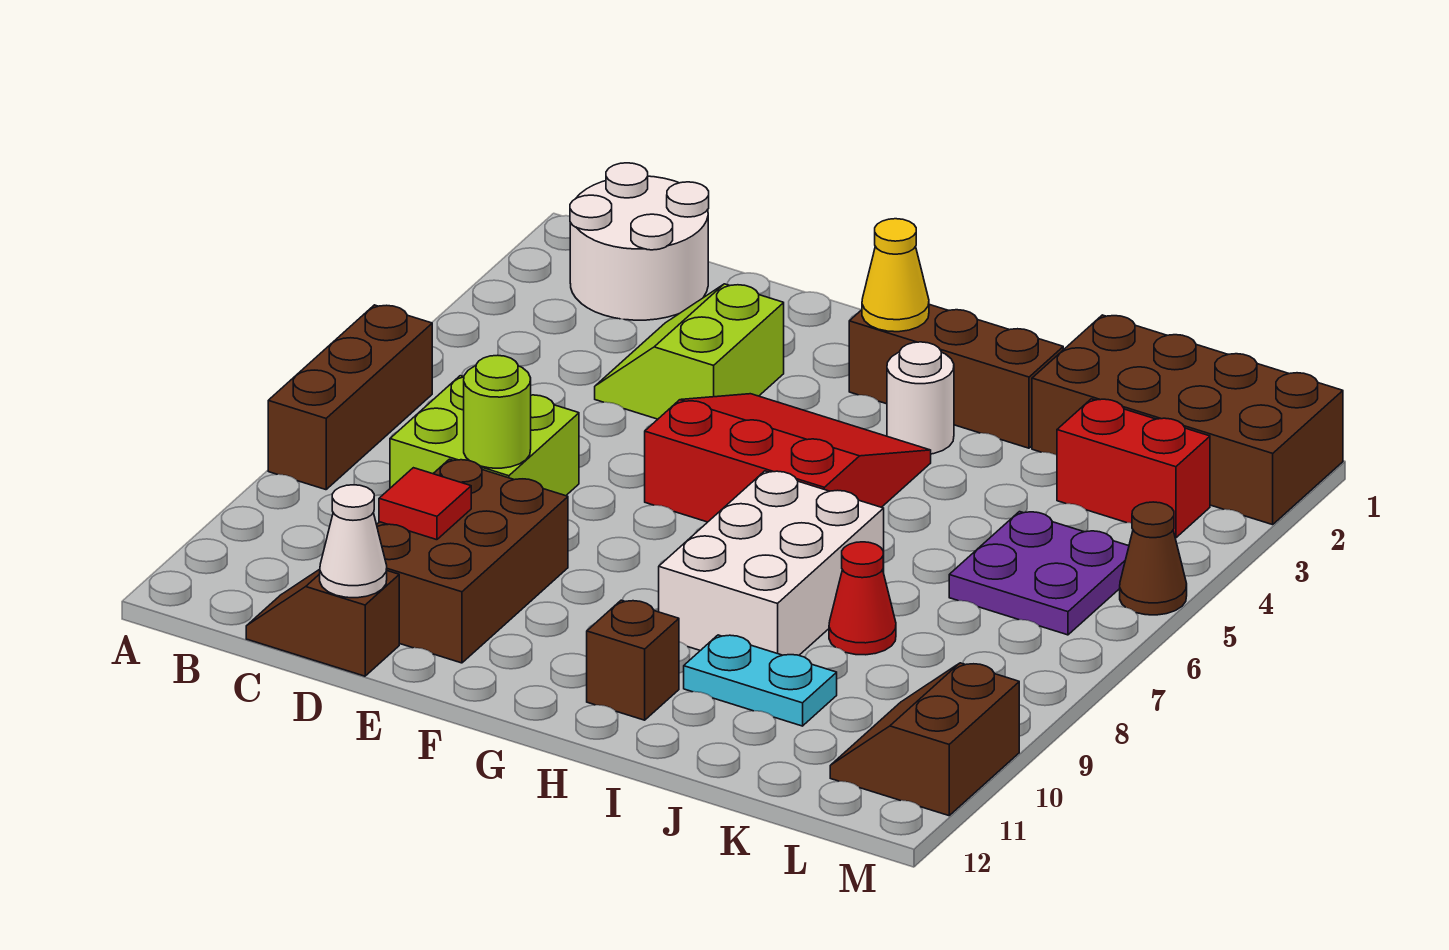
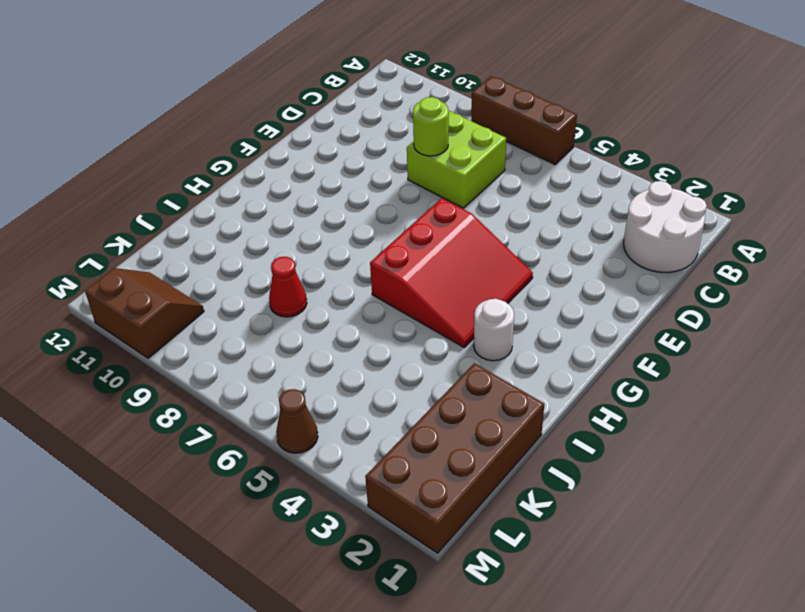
none -> brown slope C12:D12 level 1 top D
none -> lime slope D3:E4 level 1 top E
none -> brown brick D9:E11 level 1

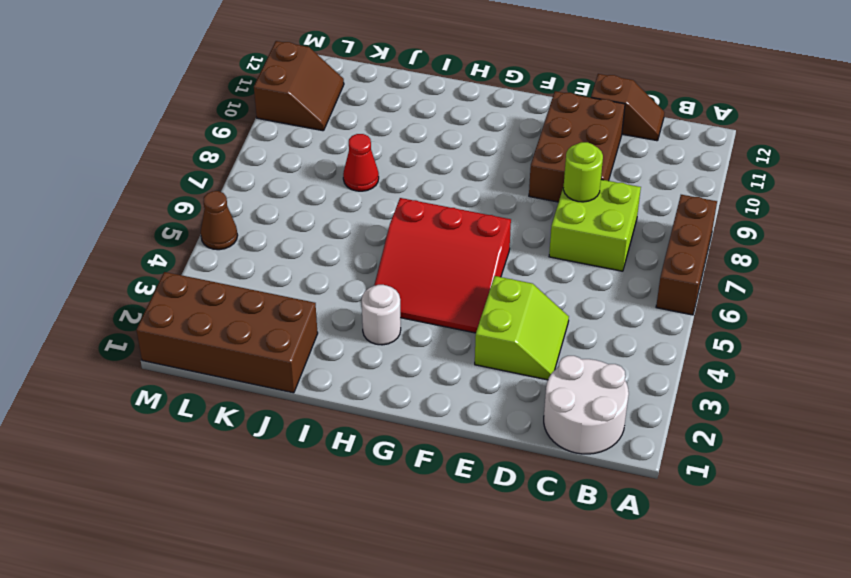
none -> brown brick G2:I2 level 1
none -> white brick H7:I9 level 1
none -> brown brick H11 level 1

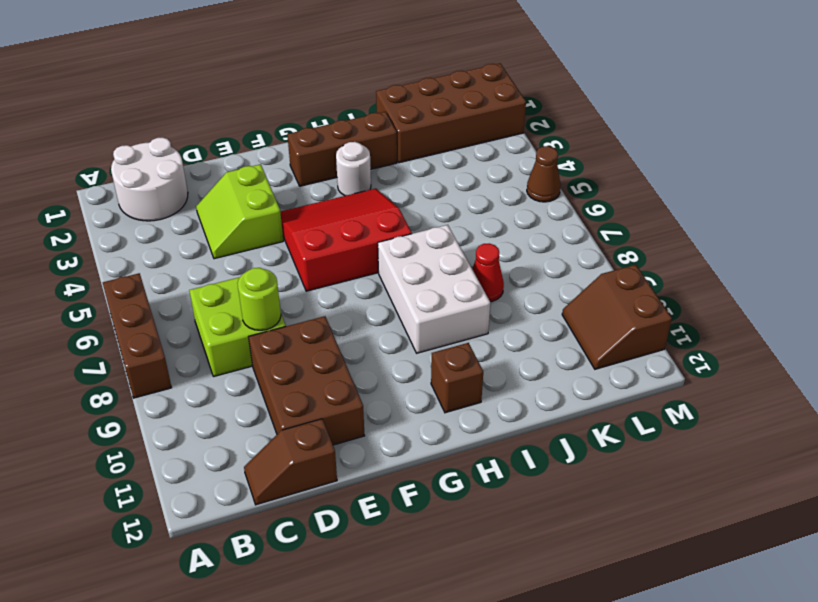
none -> cyan plate I10:J10 level 1
none -> red brick K3:L3 level 1
none -> purple plate K5:L6 level 1

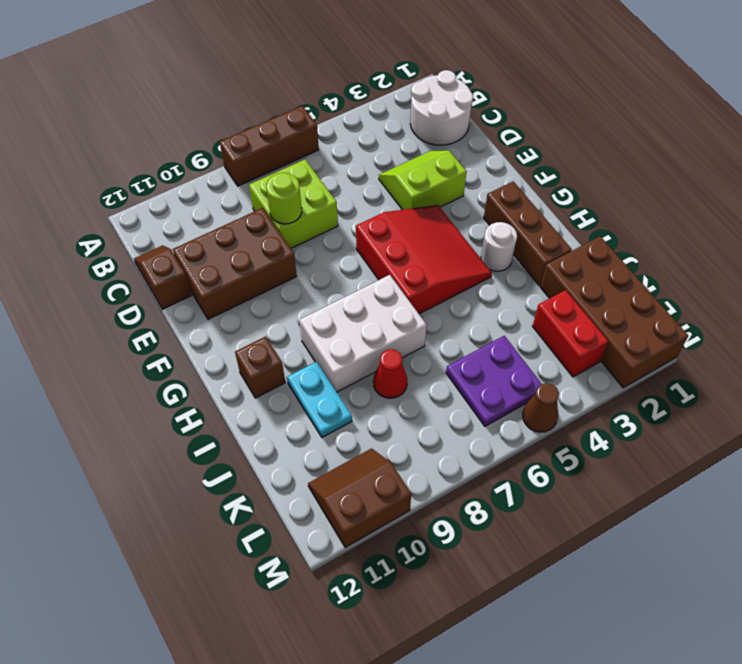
none -> red tile D10 level 2
none -> white cone D12 level 2
none -> yellow cone G2 level 2

